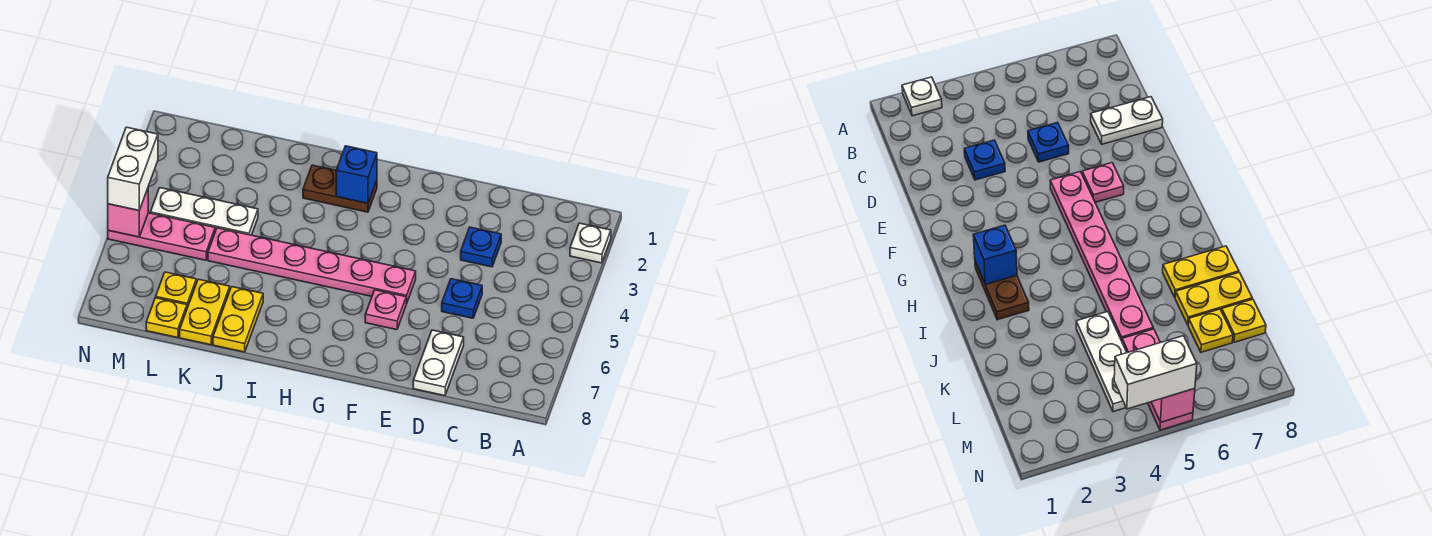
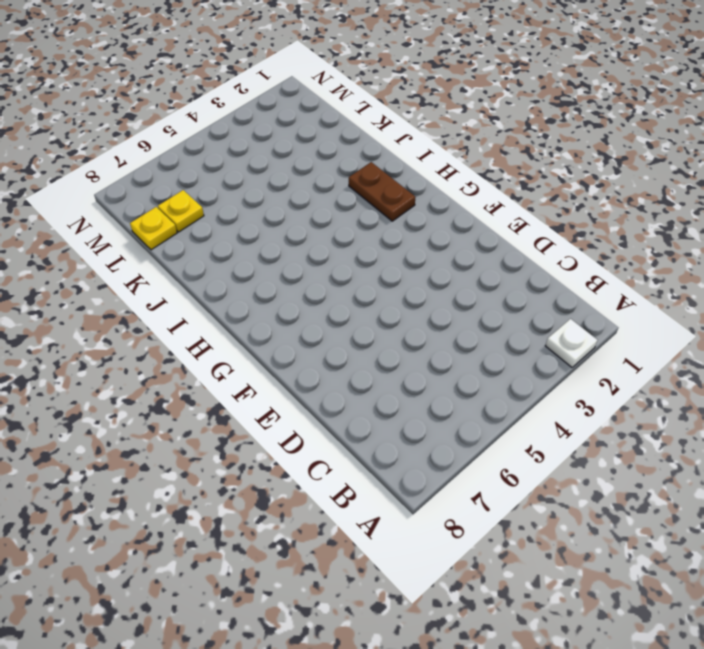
none -> blue plate D3 level 1
none -> blue plate D5 level 1
none -> white plate D7:D8 level 1

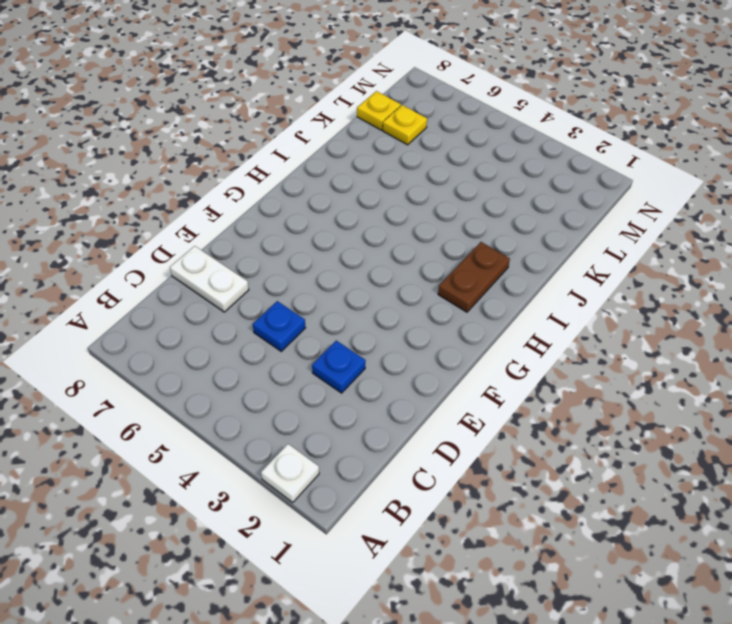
none -> pink plate F5:K5 level 1
none -> pink plate F6 level 1
none -> yellow plate J7:J8 level 1

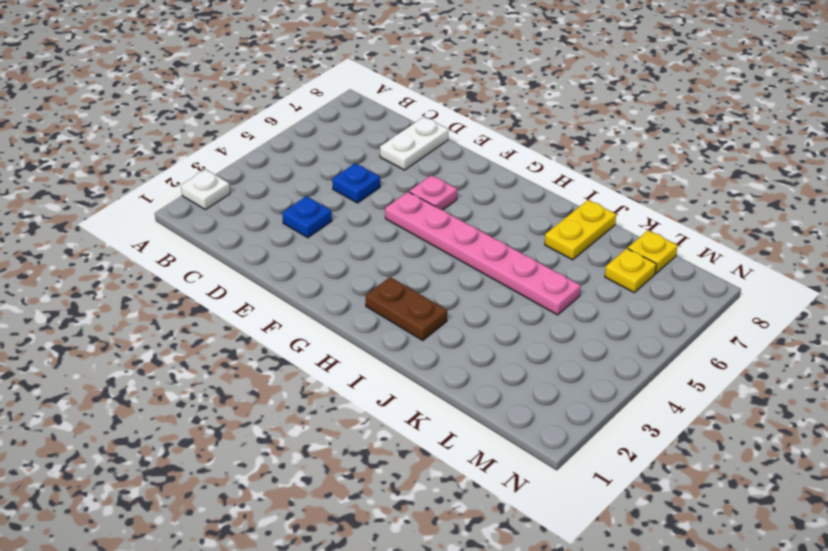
none -> white plate K4:M4 level 1
none -> yellow plate K7:K8 level 1
none -> pink plate L5:N5 level 1

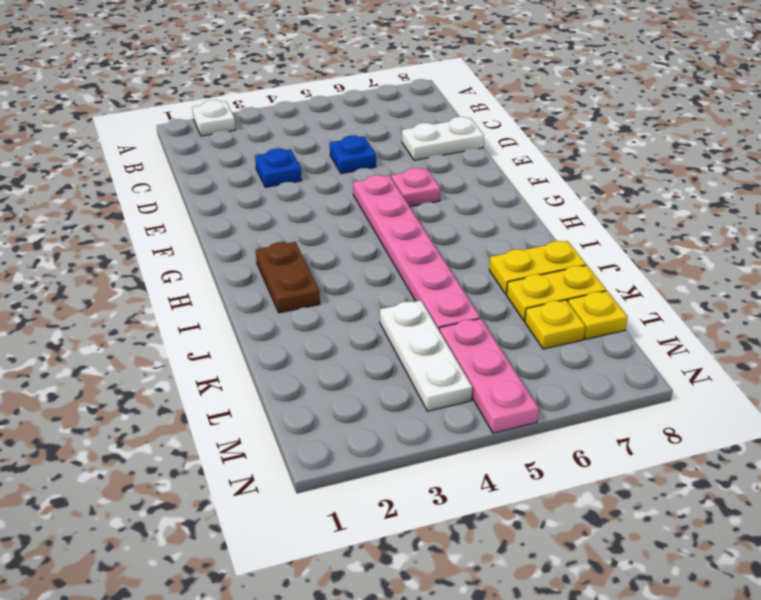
none -> blue brick H2 level 2
none -> pink brick N5 level 2
none -> white brick N4:N5 level 3

